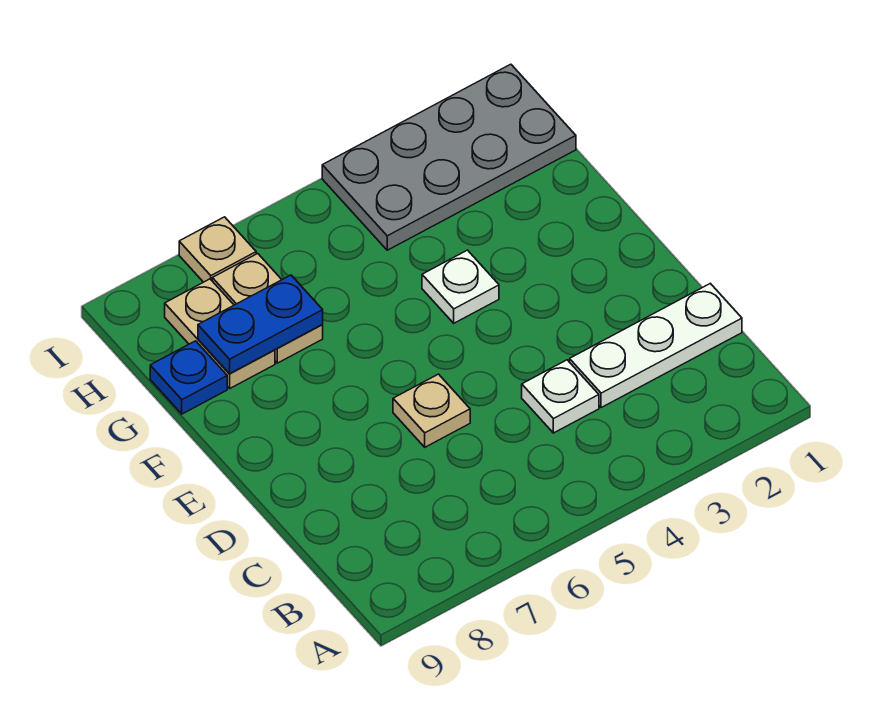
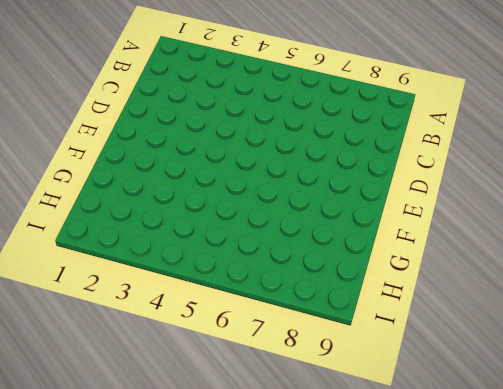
none -> white plate C1:C3 level 1
none -> white plate C4 level 1

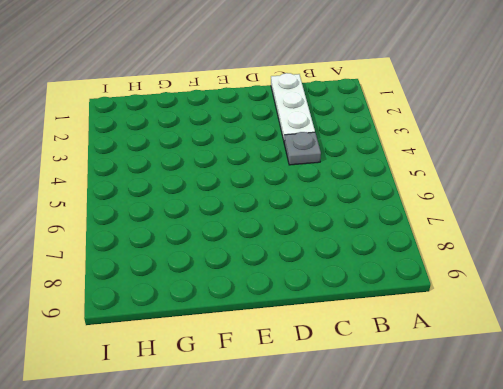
grey plate C4 level 1 -> white plate C4 level 1
none -> tan plate D6 level 1
none -> white plate F4 level 1

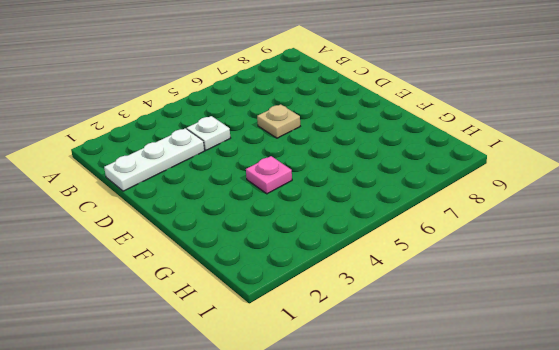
pink plate F4 level 1 -> white plate F4 level 1
none -> tan plate G7:H7 level 1
none -> tan plate G8:H8 level 1

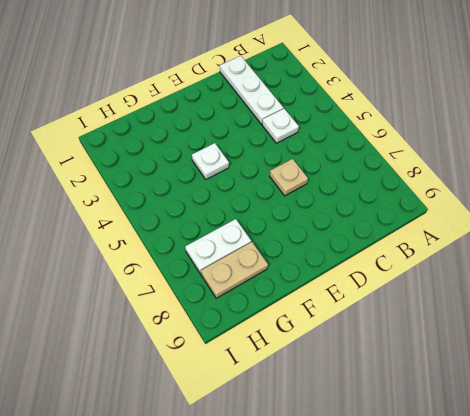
white plate G7:H7 level 1 -> tan plate G7:H7 level 1
none -> blue plate G9 level 1
none -> grey plate H1:I4 level 1

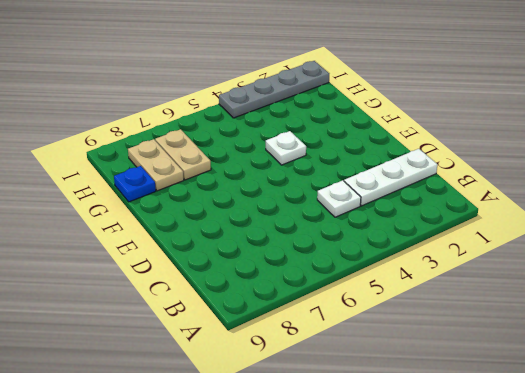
grey plate I1:I4 level 1 -> grey plate H1:I4 level 1
none -> tan plate D6 level 1
none -> tan plate I7 level 1

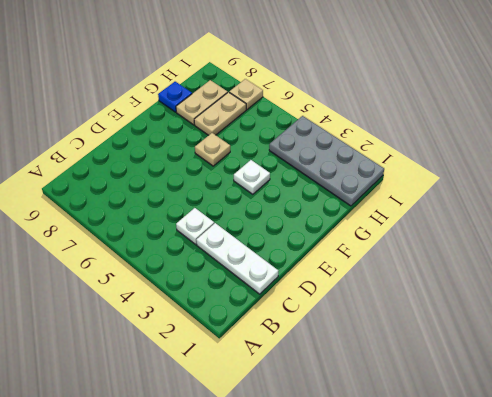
tan plate F6 level 1 -> tan plate D6 level 1
none -> blue plate G7:G8 level 2

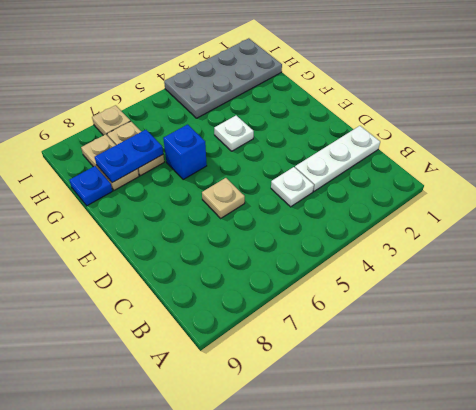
blue brick F6 level 1 -> none

